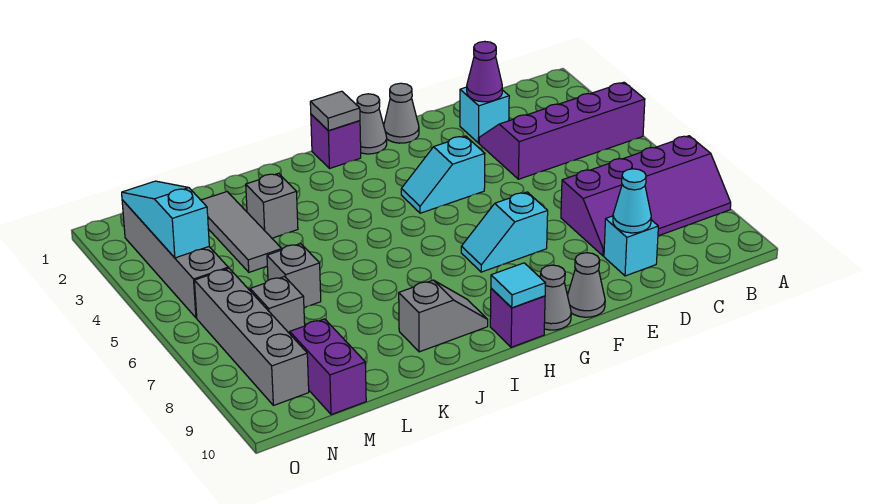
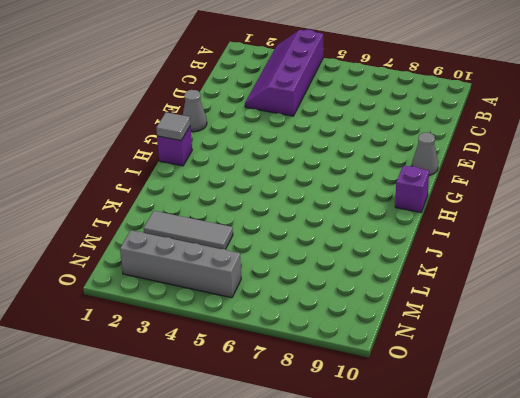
none -> purple slope A7:D8 level 1 top 7
none -> cyan brick D2 level 1
none -> cyan brick D9 level 1

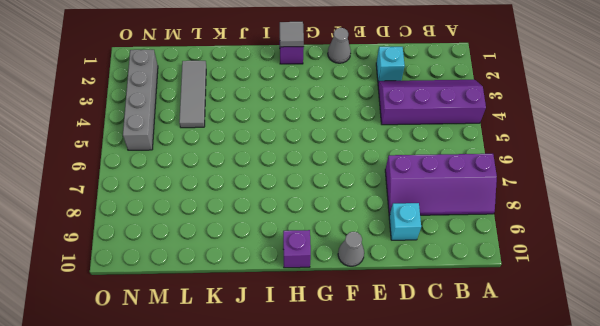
none -> cyan slope F4:G4 level 1 top F
none -> cyan slope F7:G7 level 1 top F
none -> grey cone G1 level 1

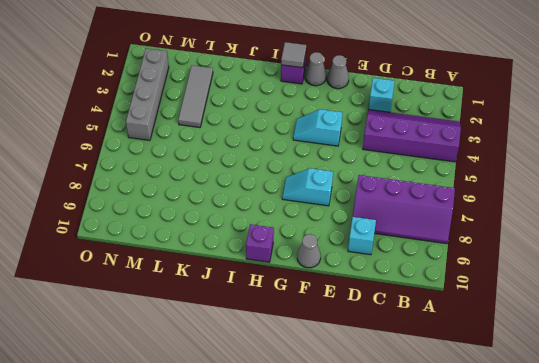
none -> grey cone G10 level 1
none -> grey slope I9:J9 level 1 top J
none -> grey brick K3 level 1

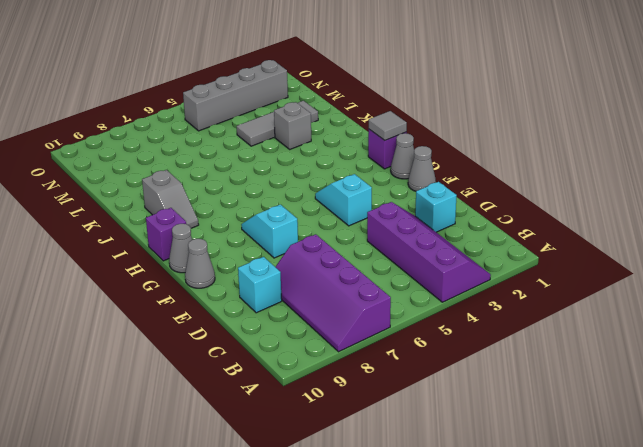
none -> grey brick L6 level 1
none -> grey brick M7 level 1
none -> purple brick M9:M10 level 1

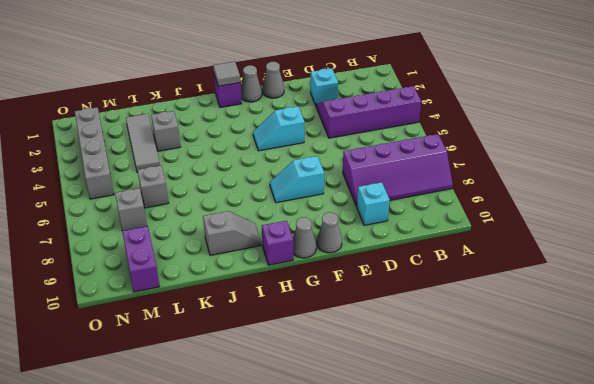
none -> grey brick N6:N9 level 1
none -> purple cone D2 level 2
none -> cyan cone D9 level 2

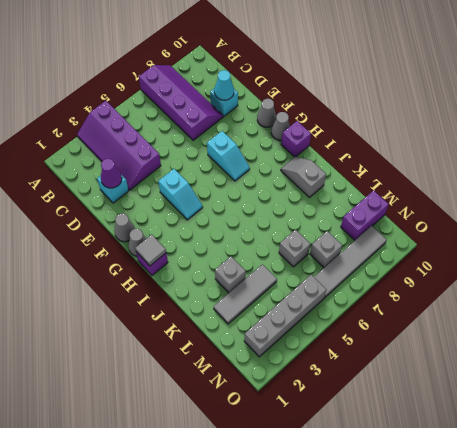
grey tile N6:N9 level 1 -> grey brick N6:N9 level 1
none -> cyan tile H10 level 2
none -> cyan slope N2:N4 level 2 top 4

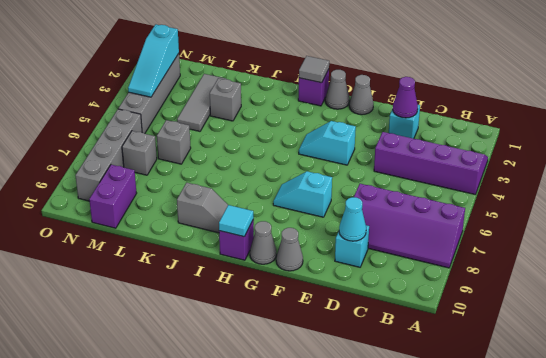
cyan slope N2:N4 level 2 top 2 -> cyan slope N2:N4 level 2 top 4

